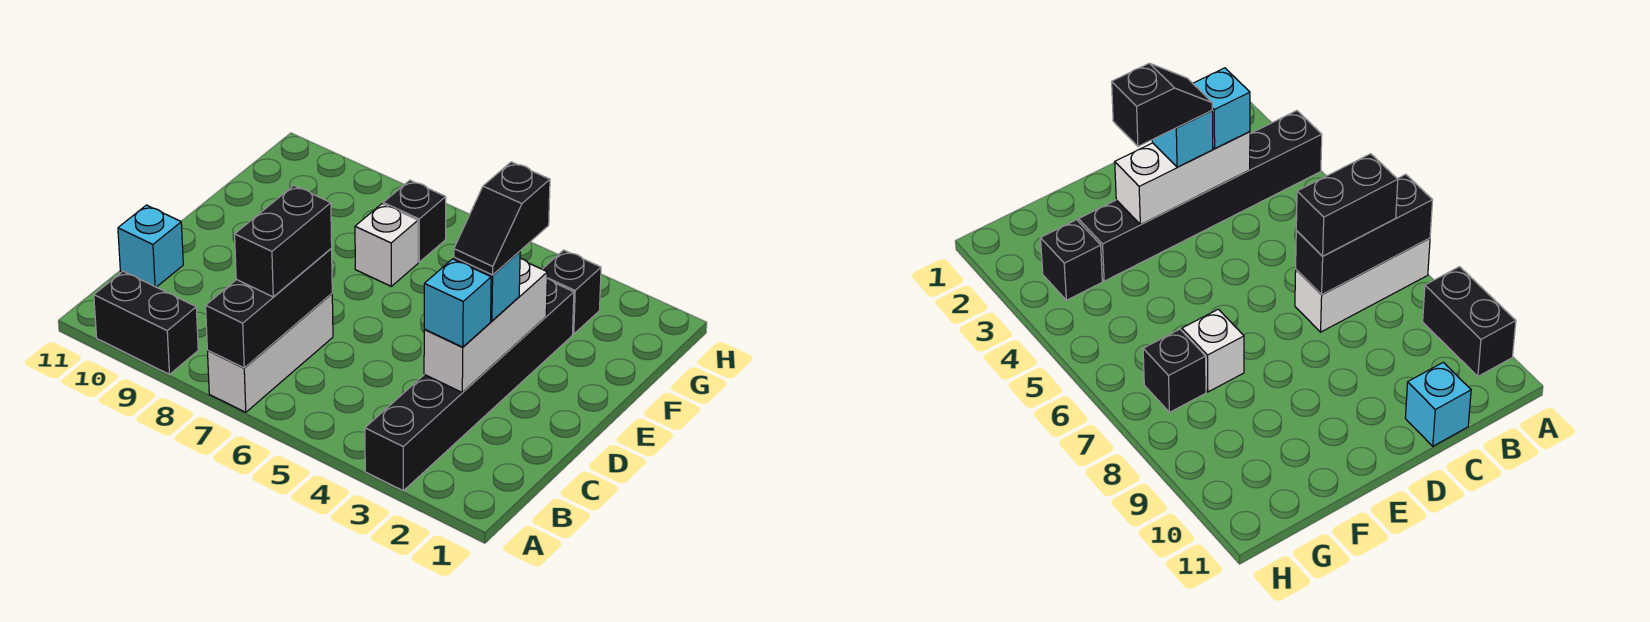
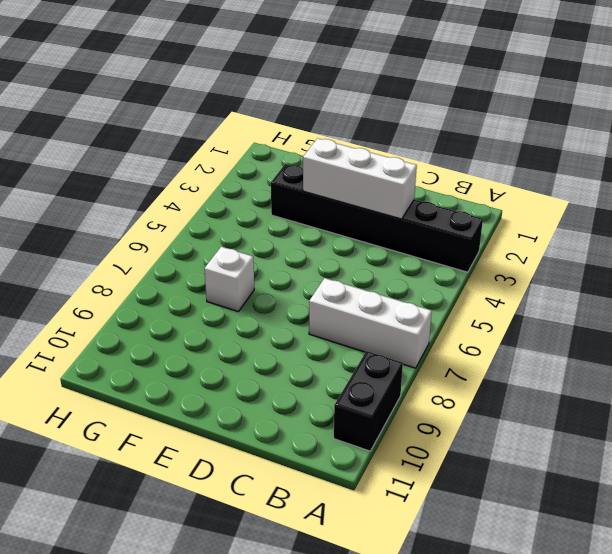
none -> cyan brick C11 level 1
none -> black brick G3 level 1
none -> black brick G7 level 1

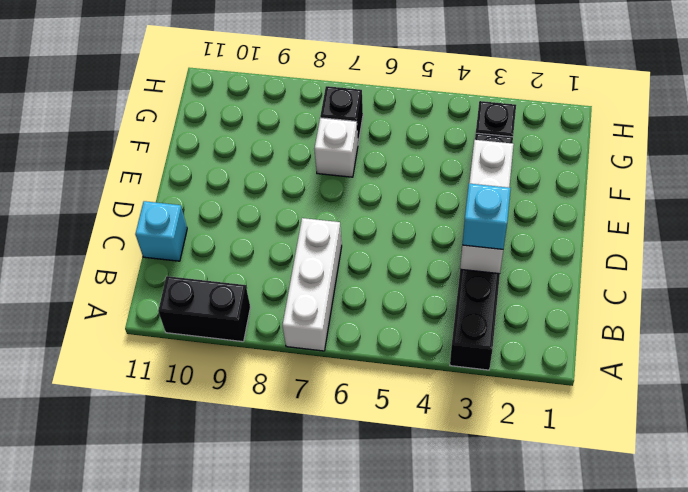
none -> black brick A7:C7 level 2
none -> black brick B7:C7 level 3
none -> cyan brick D3 level 3

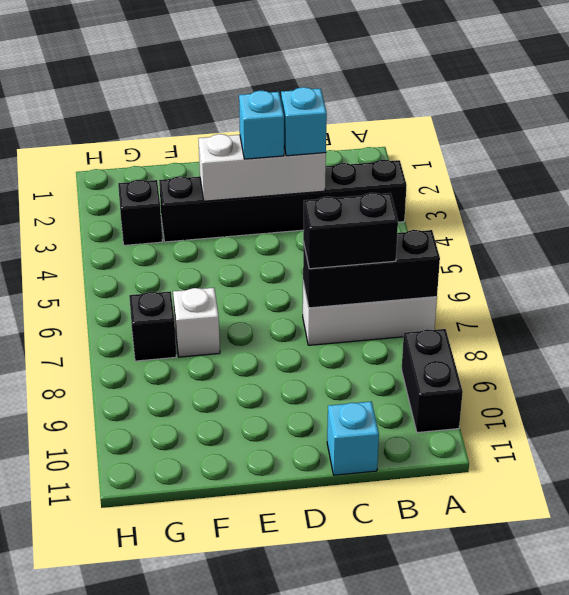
none -> black slope D3:E3 level 4 top E

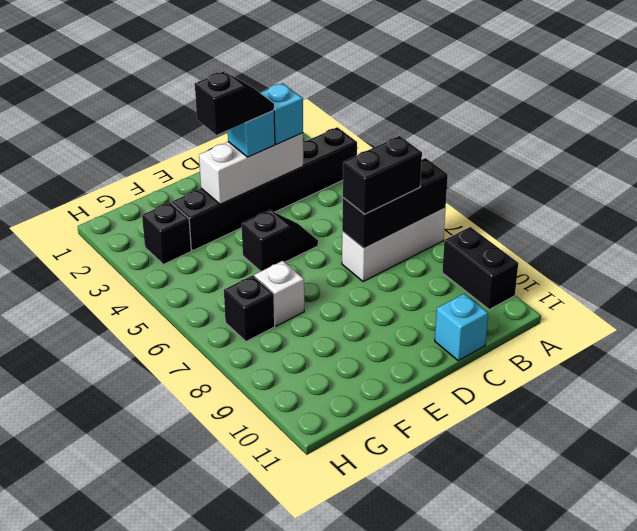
black slope D5:E5 level 1 top E -> none

